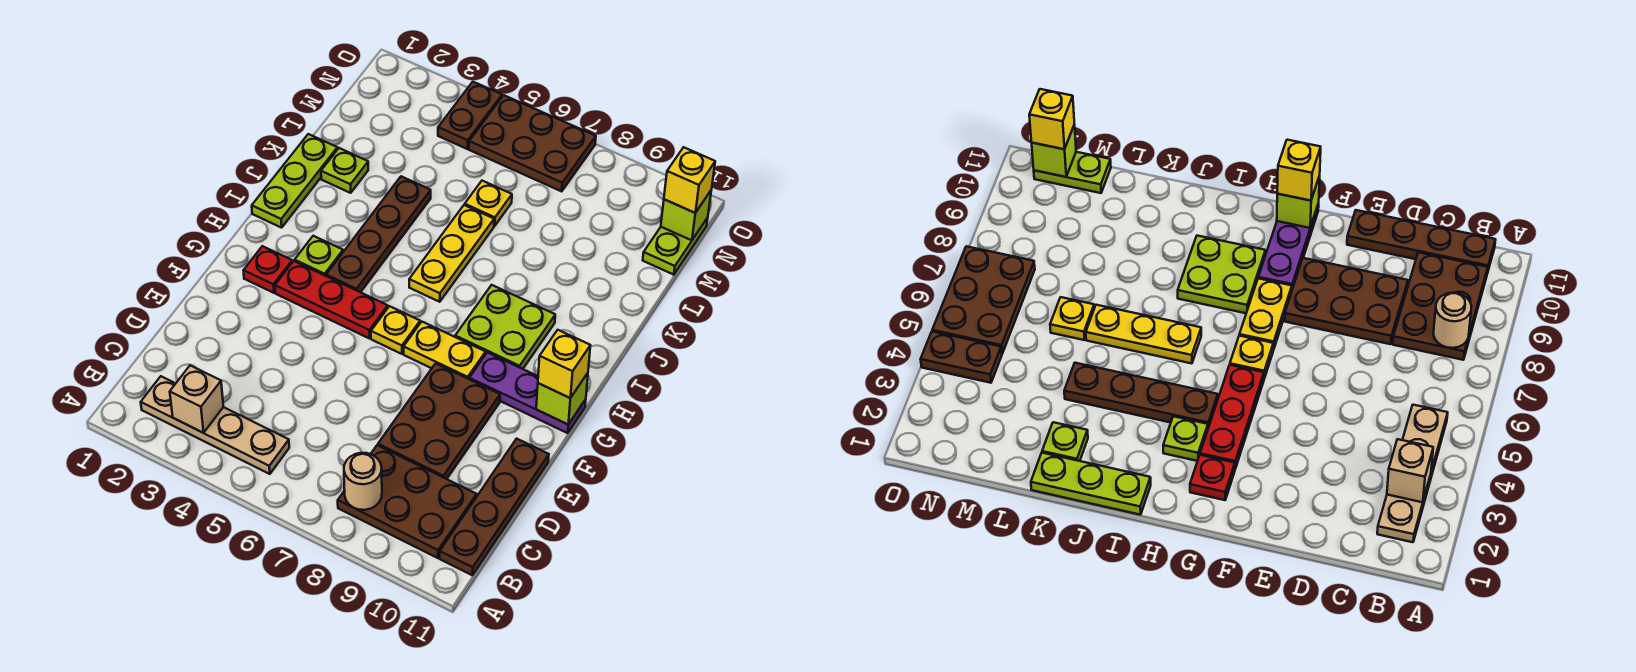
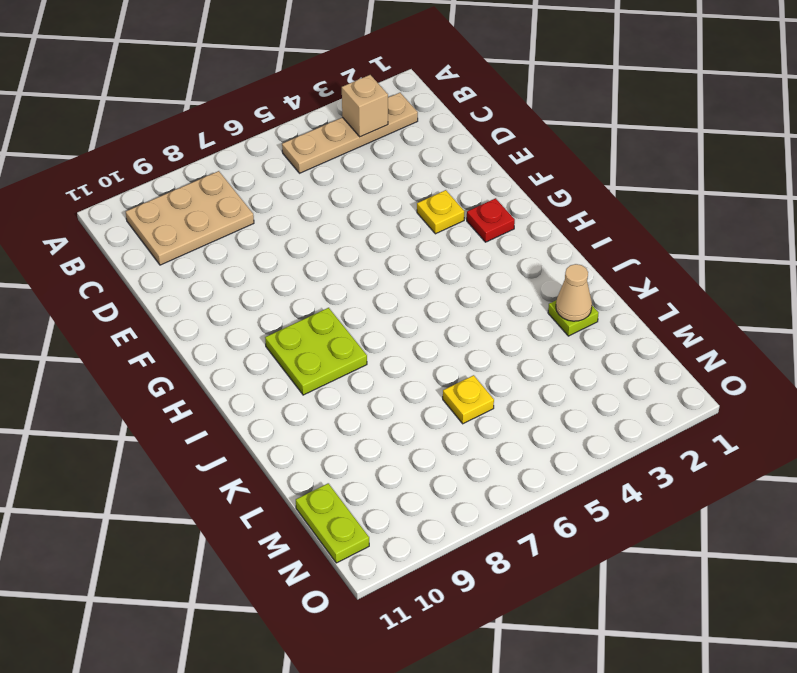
tan plate B8:C10 level 1 -> brown plate B8:C10 level 1
yellow plate F3 level 1 -> yellow plate G6 level 1
tan cone K2 level 2 -> none
none -> brown plate B11:E11 level 1
none -> brown plate D8:F9 level 1
none -> red plate G3:G5 level 1

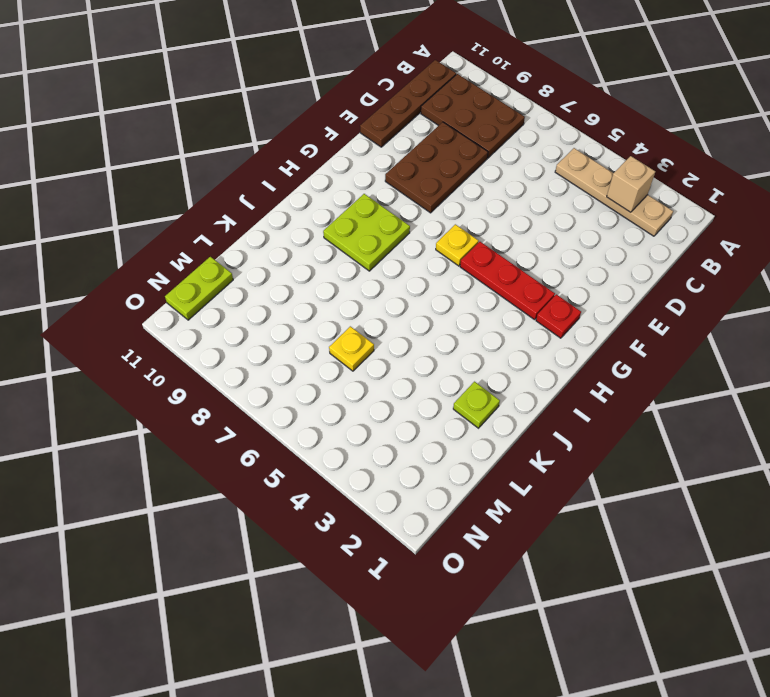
none -> yellow plate G7:G8 level 1
none -> purple plate G9:G11 level 1
none -> lime plate H3 level 1

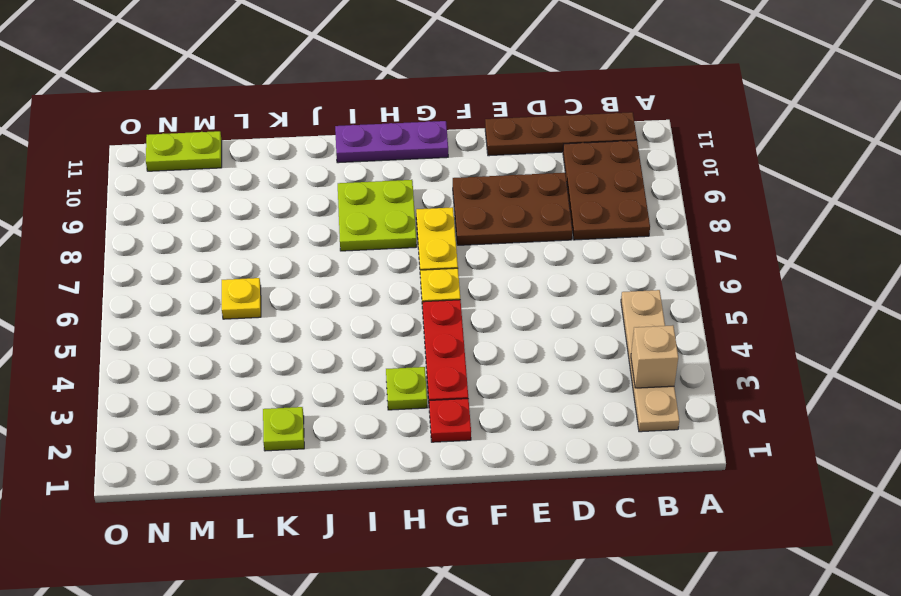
purple plate G11:I11 level 1 -> purple plate G9:G11 level 1
none -> brown plate H4:K4 level 1
none -> lime plate I1:K1 level 1
none -> yellow plate I6:K6 level 1

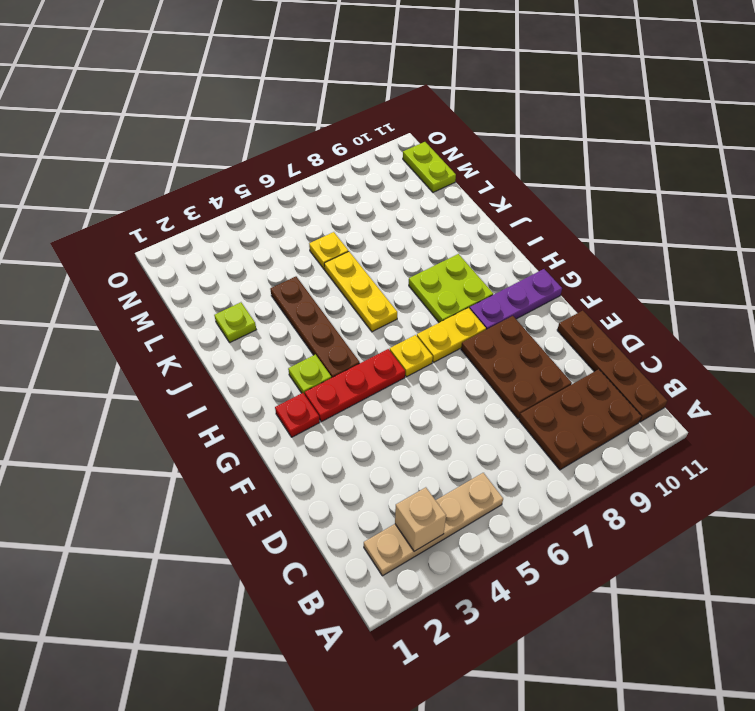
none -> lime plate I1:K1 level 1
none -> brown plate N4:O4 level 1
none -> brown plate N5:O7 level 1

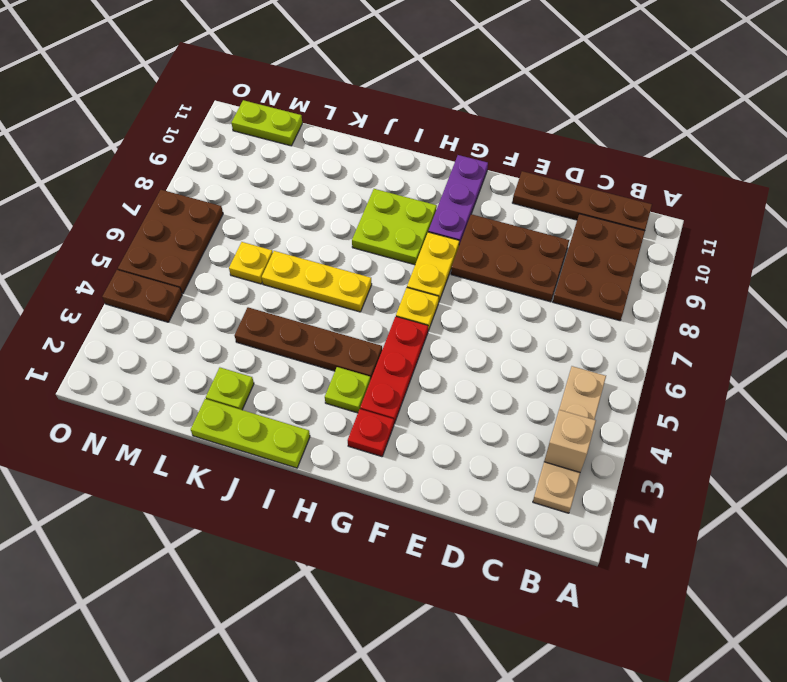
none -> tan round brick B8 level 2
none -> lime brick G11 level 2
none -> lime brick N11 level 2

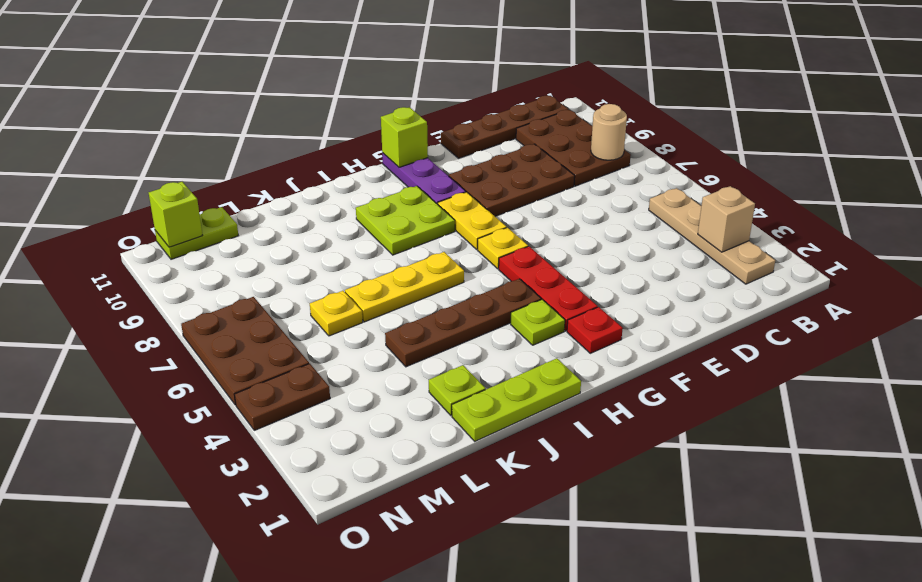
none -> yellow brick G11 level 3
none -> yellow brick N11 level 3

